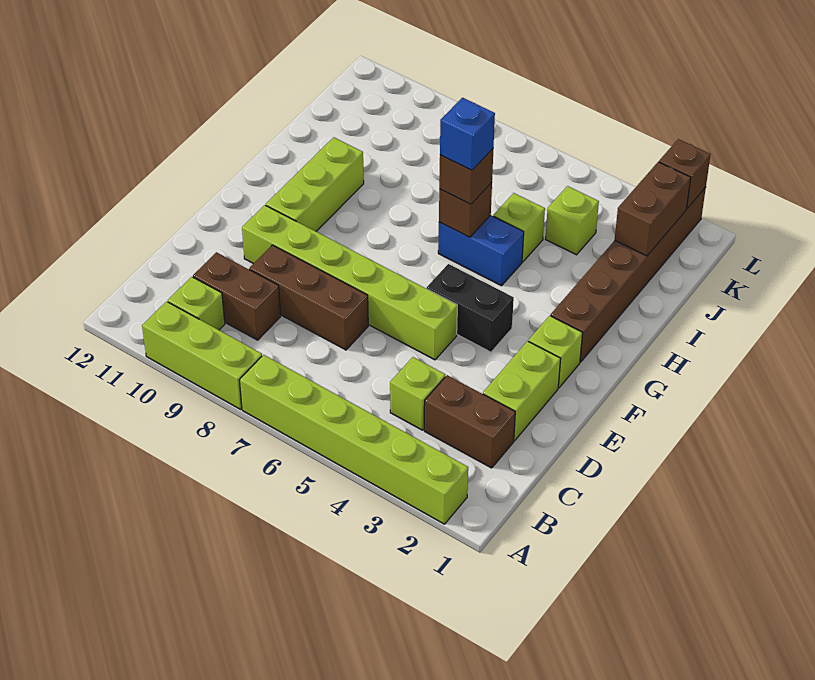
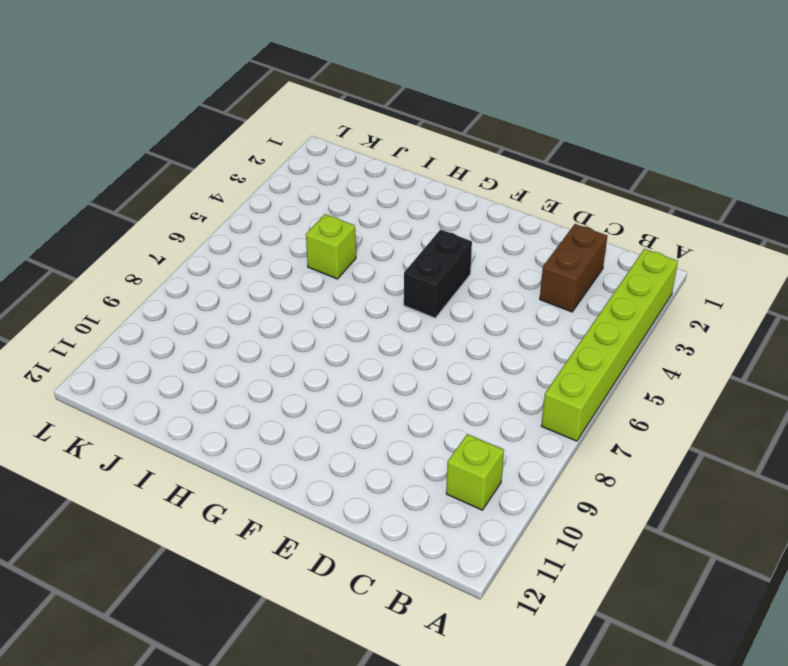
none -> lime brick A8:A10 level 1
none -> lime brick C4 level 1
none -> brown brick C9:C10 level 1

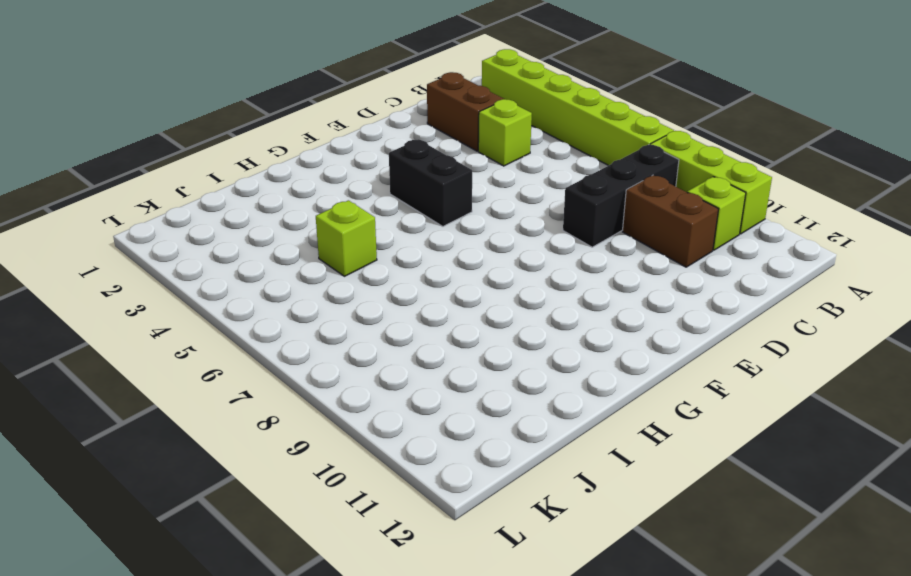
black brick B8:D8 level 1 -> brown brick D7:D9 level 1
none -> lime brick D2:E2 level 1
none -> lime brick E5:E10 level 1
none -> lime brick F2 level 1

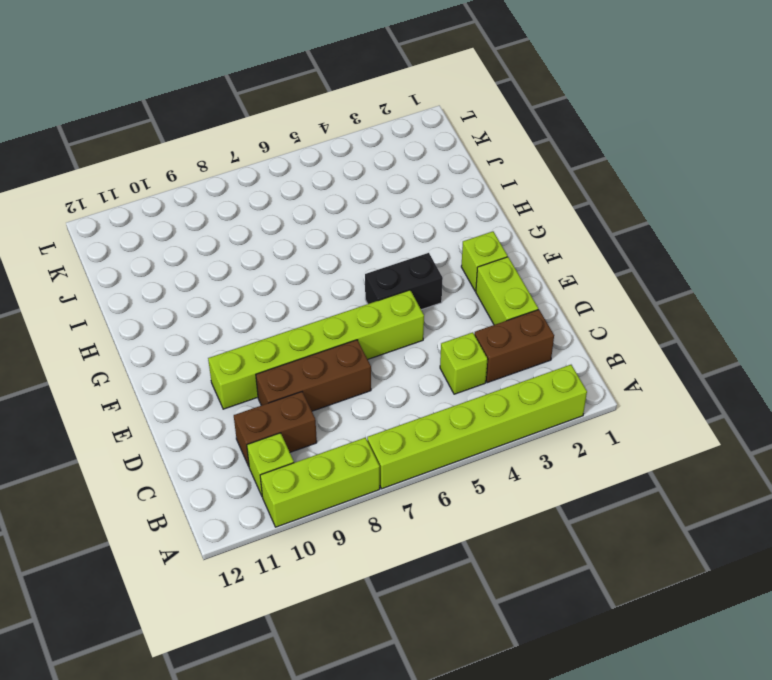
none -> lime brick F10:H10 level 1
none -> brown brick G2:L2 level 1
none -> blue brick H5:H6 level 1

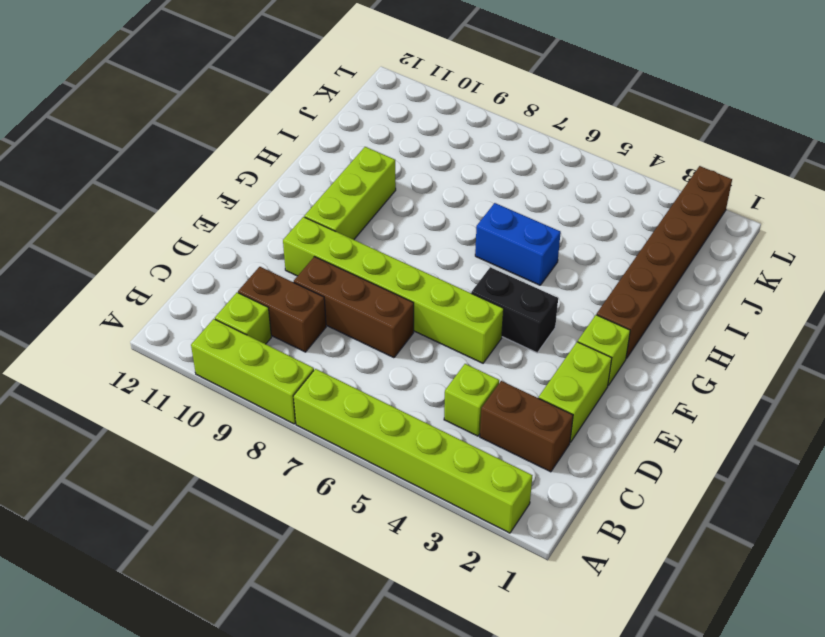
none -> lime brick I5 level 1
none -> lime brick J4 level 1
none -> brown brick H6 level 2

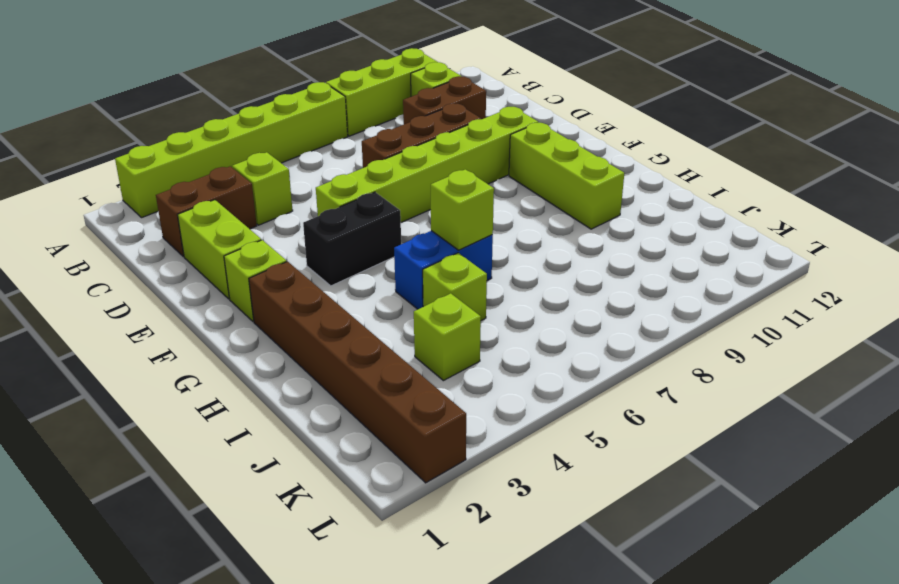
lime brick H6 level 2 -> brown brick H6 level 2
none -> brown brick J2:K2 level 2
none -> brown brick L2 level 2
none -> brown brick H6 level 3

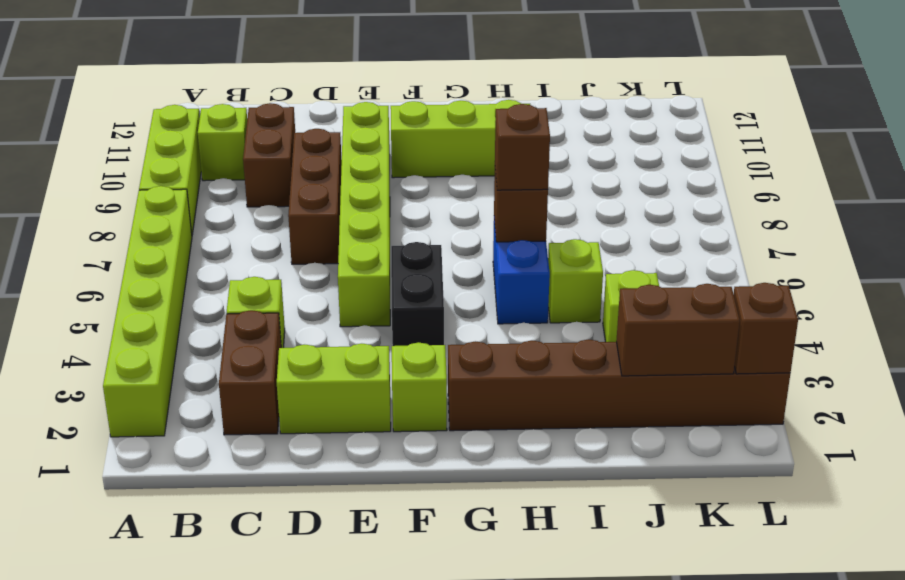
none -> blue brick H6 level 4

